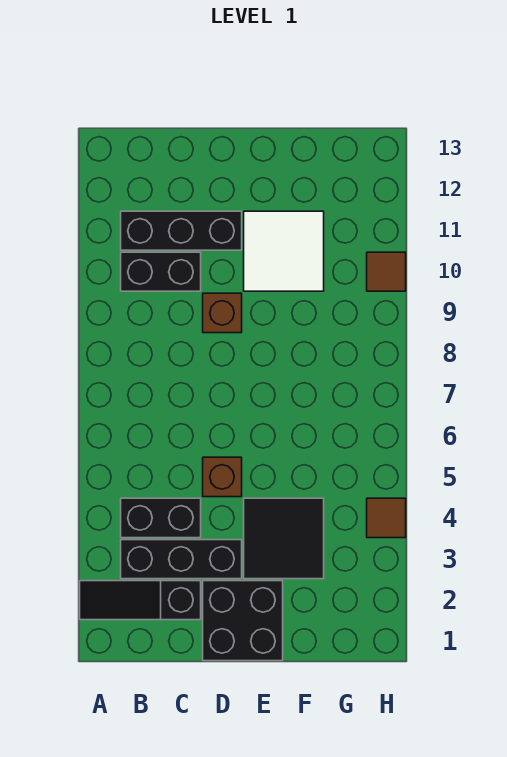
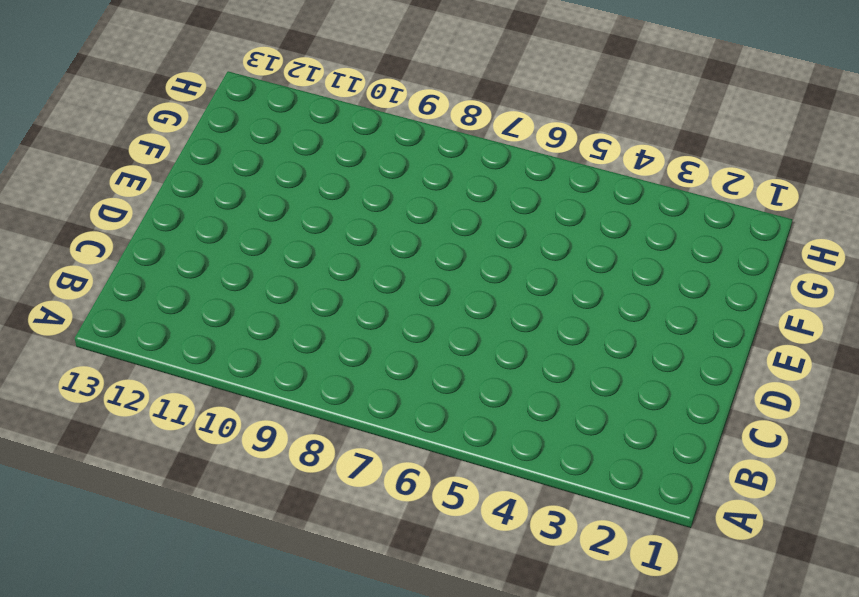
none -> black slope A2:C2 level 1 top C
none -> black brick B3:D3 level 1
none -> black brick B4:C4 level 1

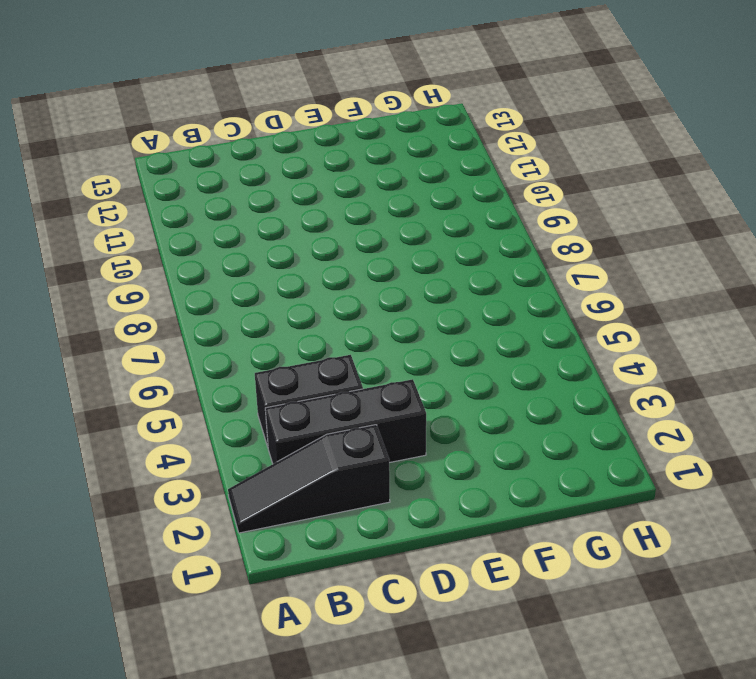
none -> black brick B10:C10 level 1
none -> black brick B11:D11 level 1
none -> black brick D1:E2 level 1

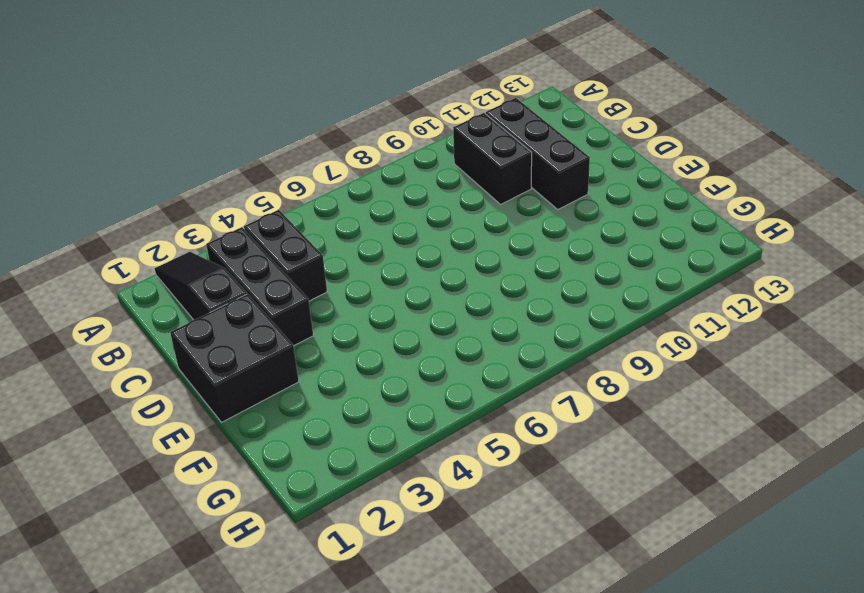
none -> brown brick D5 level 1
none -> brown brick D9 level 1
none -> black tile E3:F4 level 1

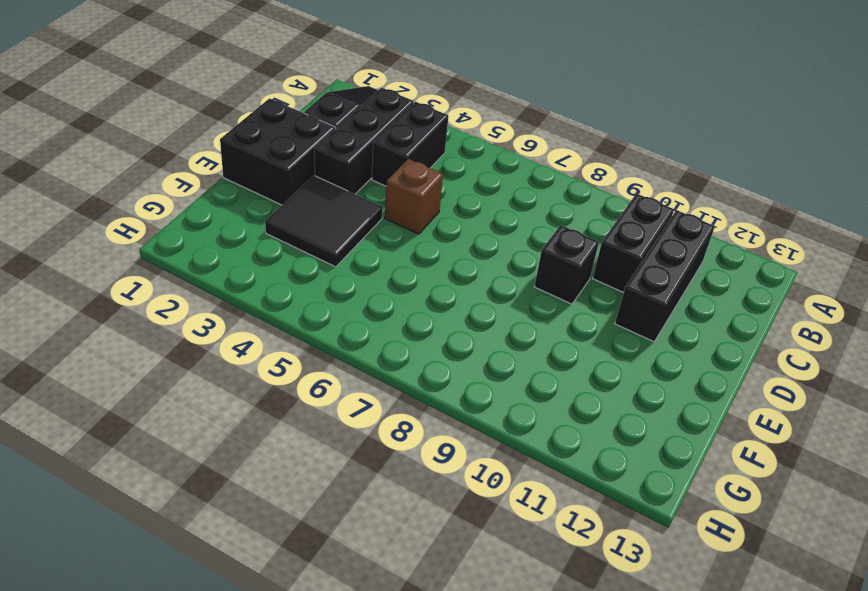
black brick D9 level 1 -> brown brick D9 level 1
none -> white tile E10:F11 level 1
none -> brown tile H4 level 1
none -> brown tile H10 level 1

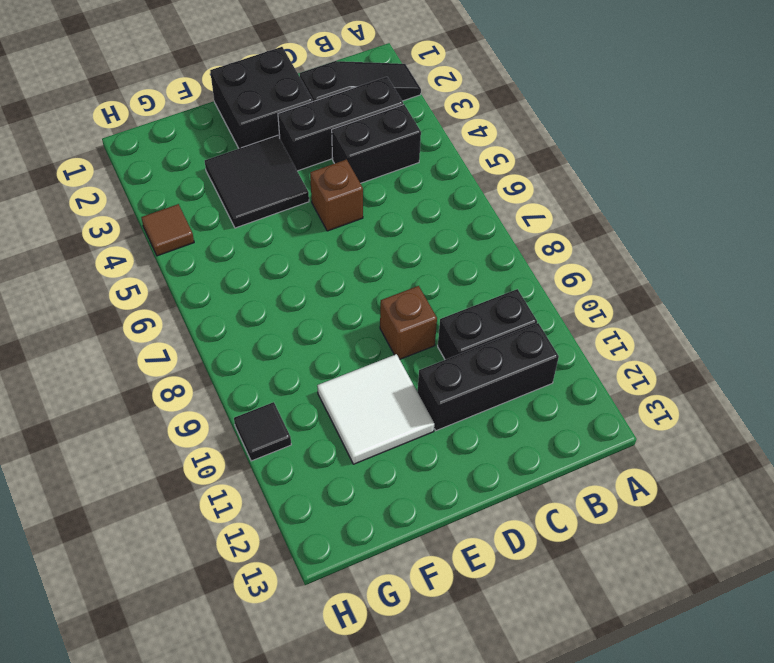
black tile H10 level 1 -> brown tile H10 level 1

